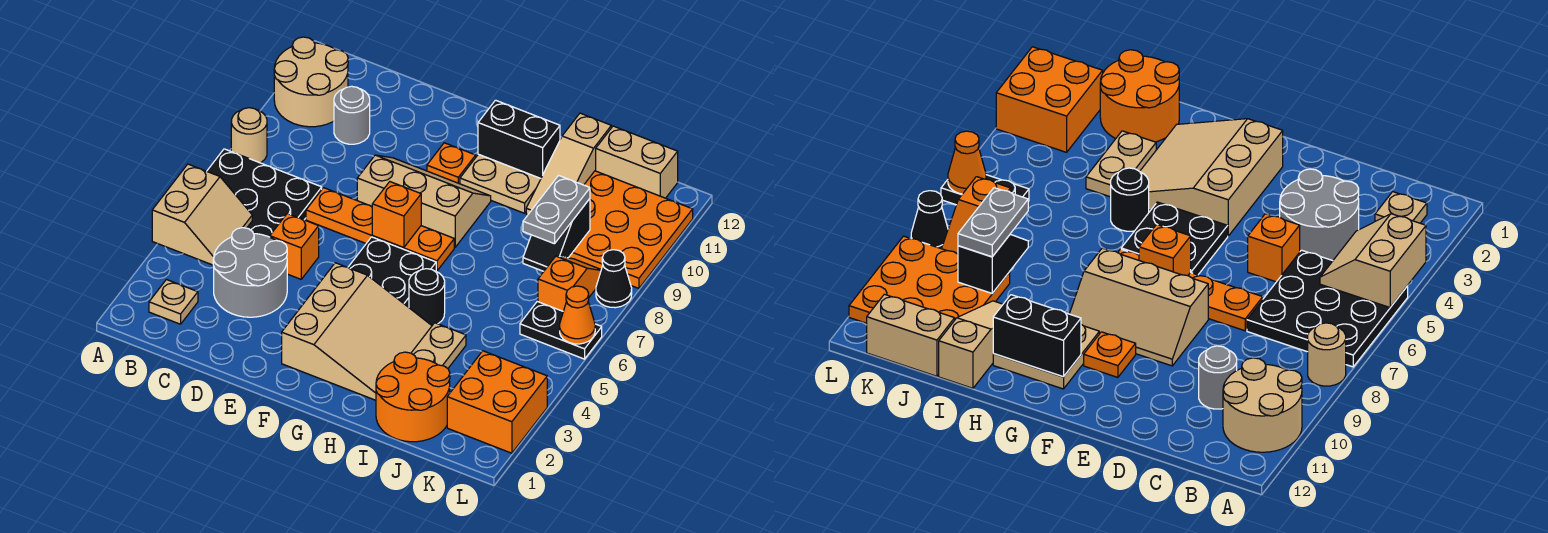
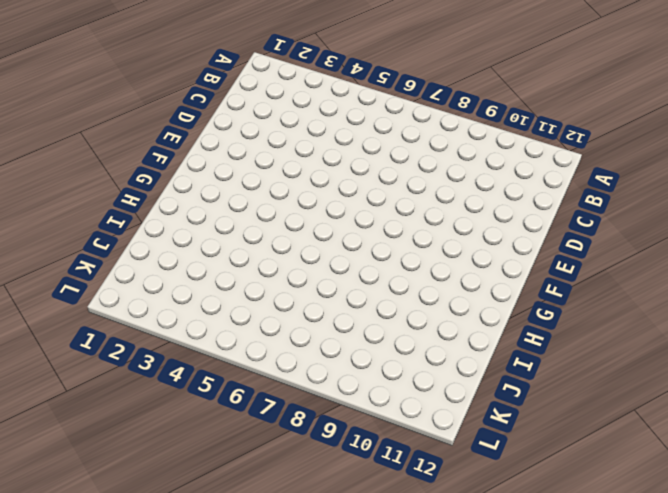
none -> black plate A5:C7 level 1
none -> tan round brick A8 level 1
none -> tan round brick A10:B11 level 1

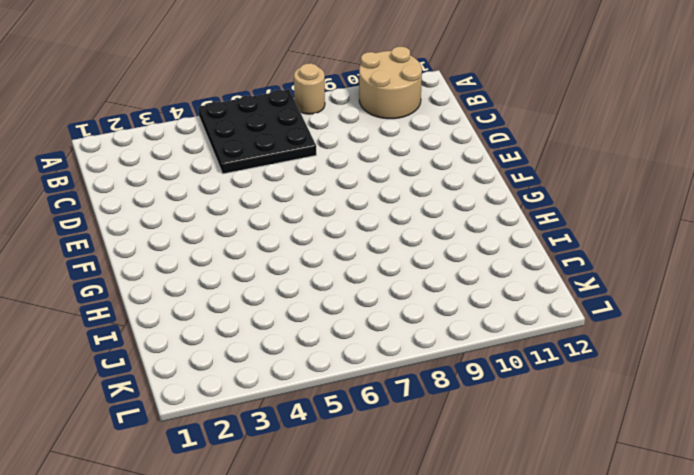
none -> tan plate B2 level 1
none -> grey round brick C3:D4 level 1
none -> grey round brick C10 level 1

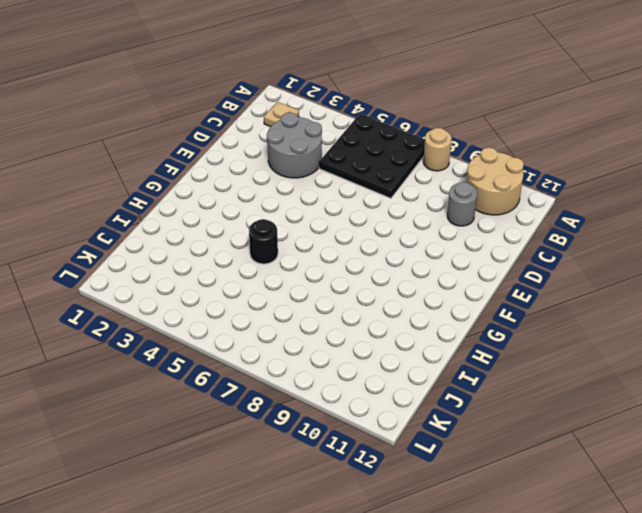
none -> orange brick D5 level 1
none -> orange plate D7:G7 level 1
none -> tan slope E8:G9 level 1 top 8

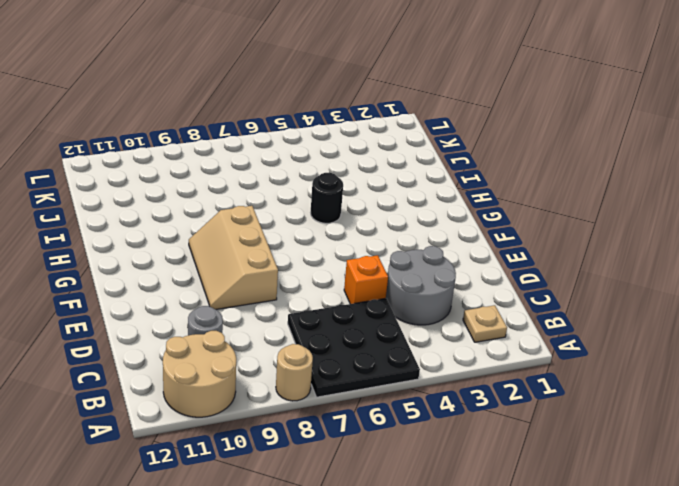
none -> orange plate D7:G7 level 1
none -> tan slope F2:H4 level 1 top F
none -> black plate F5:G6 level 1

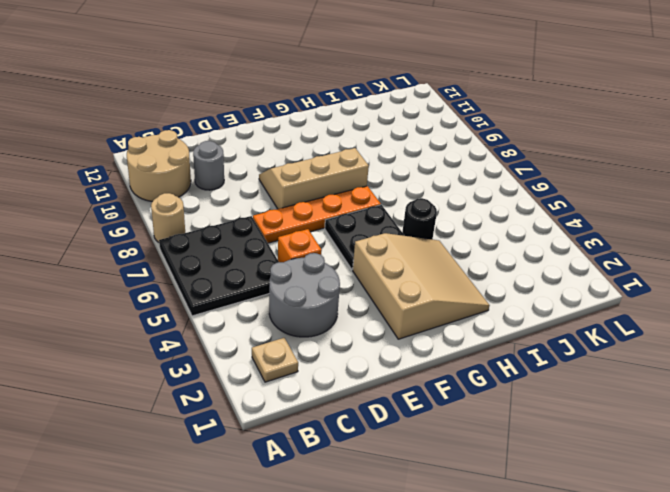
none -> orange plate F10 level 1
none -> tan plate G10:H11 level 1
none -> orange round brick I1:J2 level 1

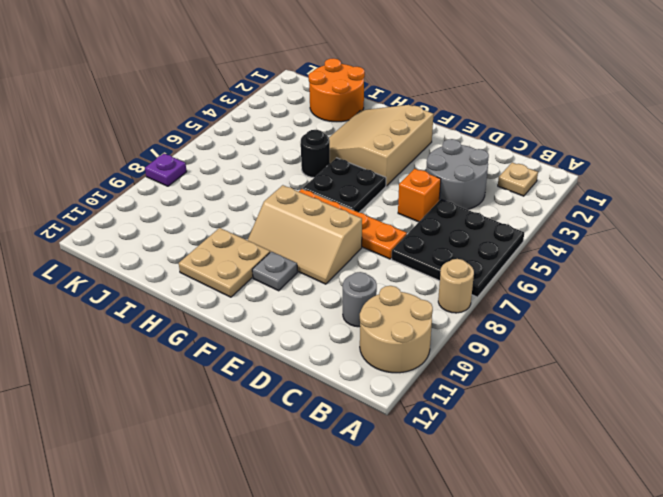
grey plate F10 level 1 -> orange plate F10 level 1
purple plate L8 level 1 -> black cone L8 level 1
none -> tan plate I3:I4 level 1
none -> tan slope I10:I12 level 1 top 12
none -> orange plate J9:L11 level 1

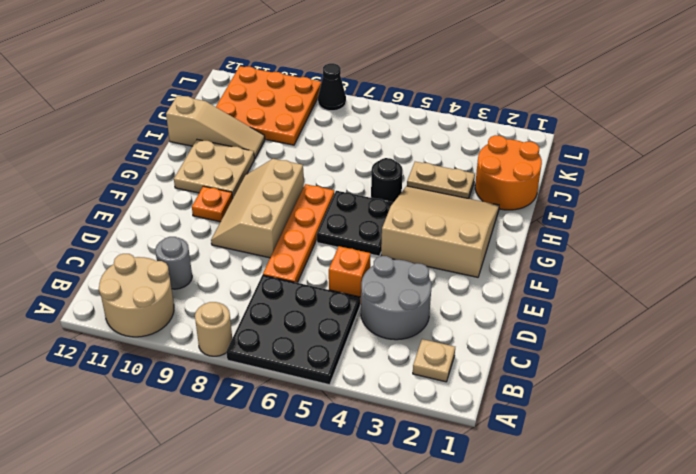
none -> tan brick J12:K12 level 1
none -> orange brick K2:L3 level 1
none -> black plate K6:L6 level 1

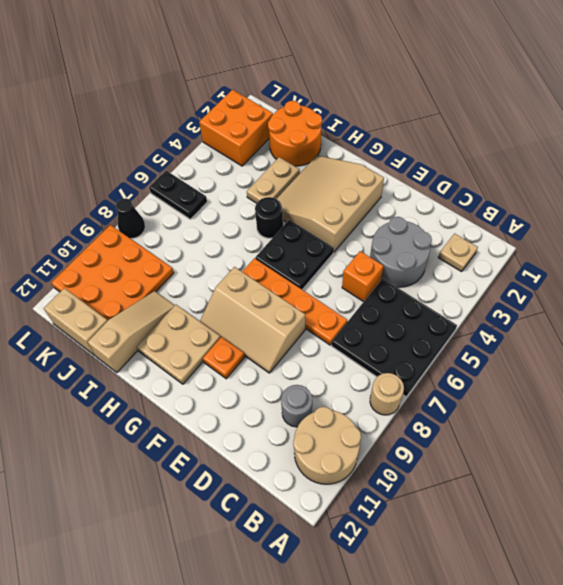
none -> orange slope K7:K8 level 1 top 7
none -> tan slope A4:B5 level 2 top A
none -> orange brick F7 level 2

